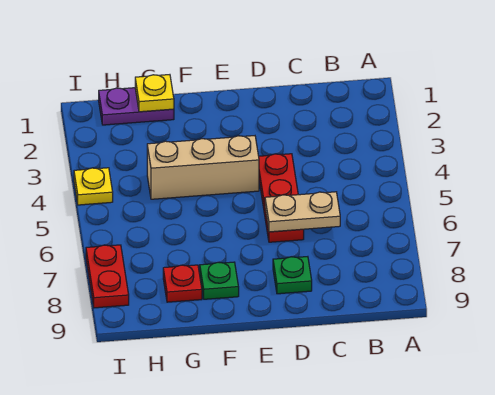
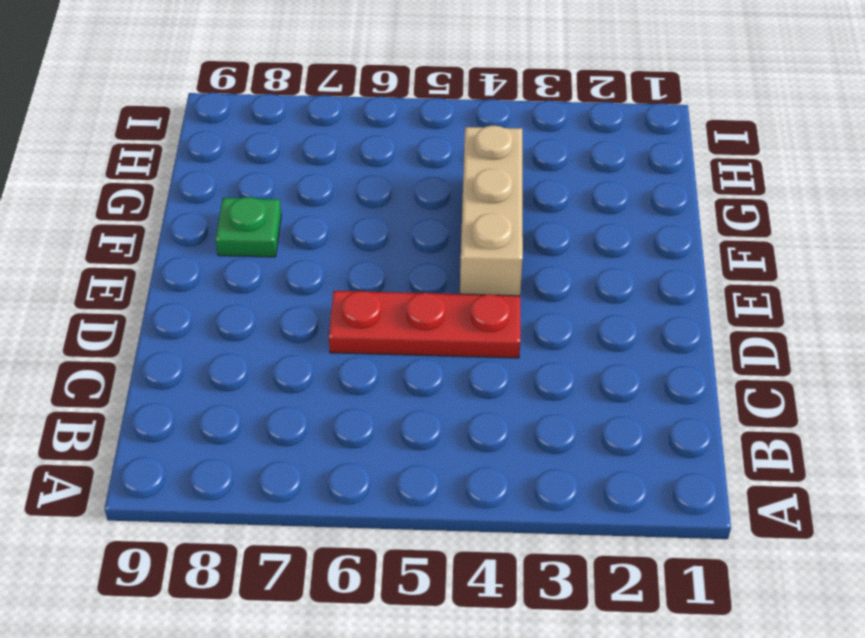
none -> green plate D8 level 1
none -> purple plate G1:H1 level 1

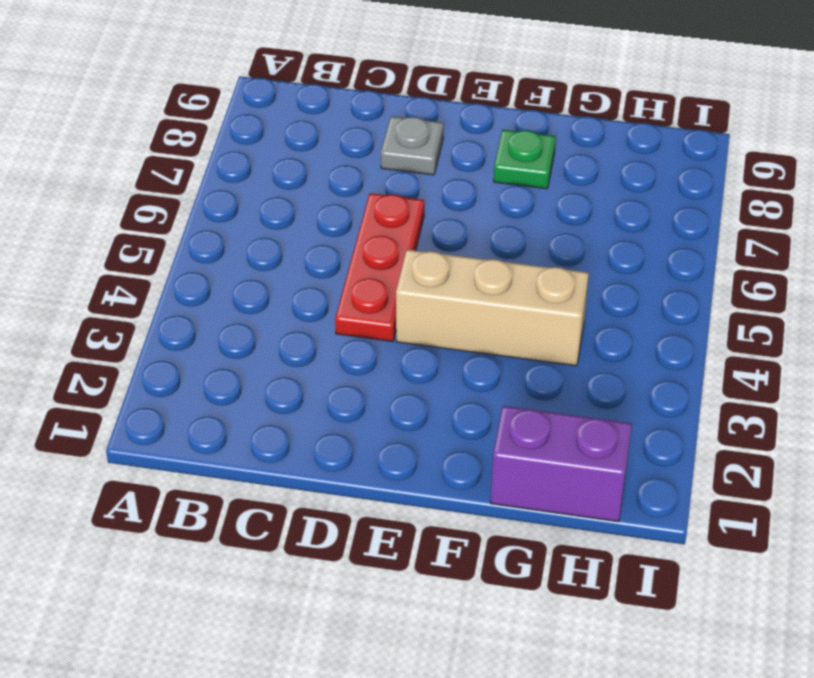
grey plate D8 level 1 -> green plate D8 level 1
purple brick G1:H1 level 1 -> purple plate G1:H1 level 1
none -> red plate G8 level 1
none -> yellow plate I4 level 1

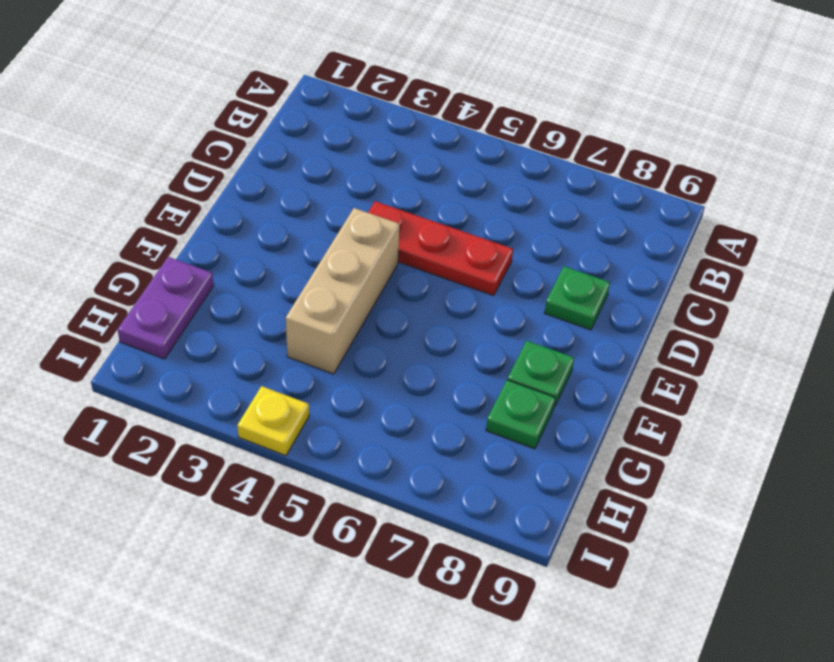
green plate G8 level 1 -> red plate G8 level 1
none -> red plate I7:I8 level 1
none -> tan plate C6:D6 level 2

